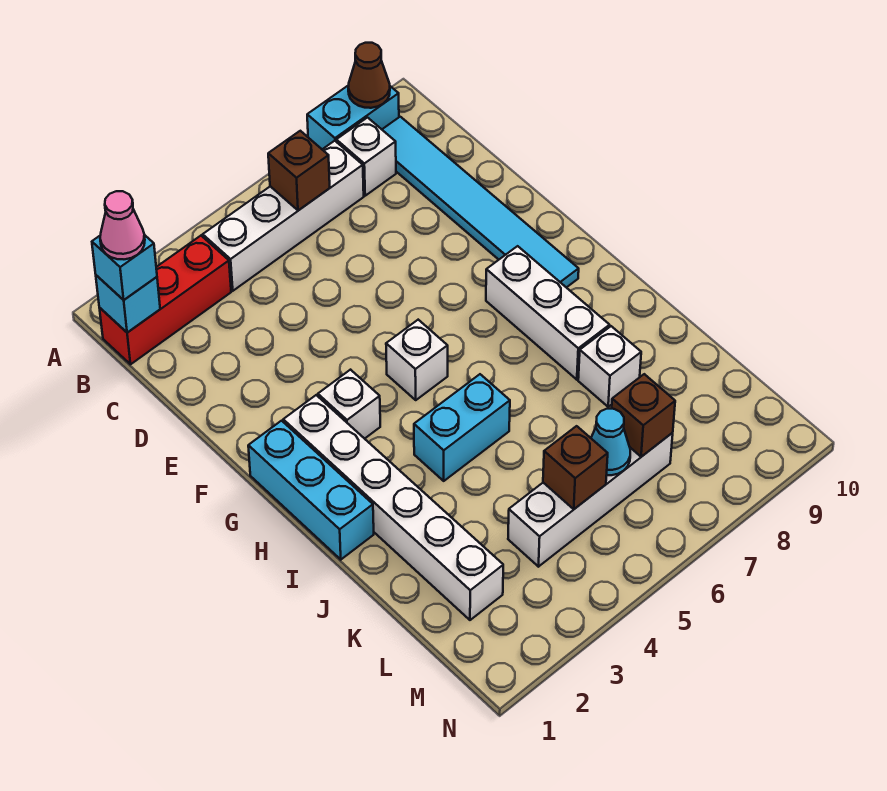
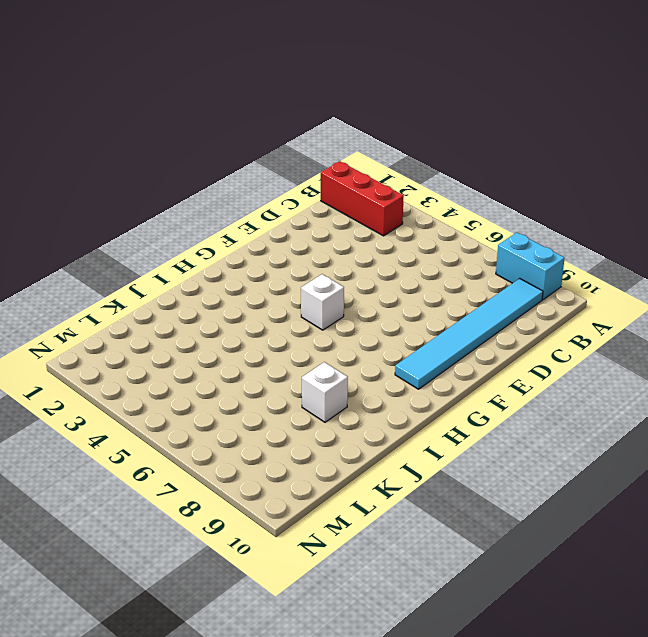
none -> white brick B4:B7 level 1
none -> white brick B8 level 1
none -> cyan brick G1:I1 level 1

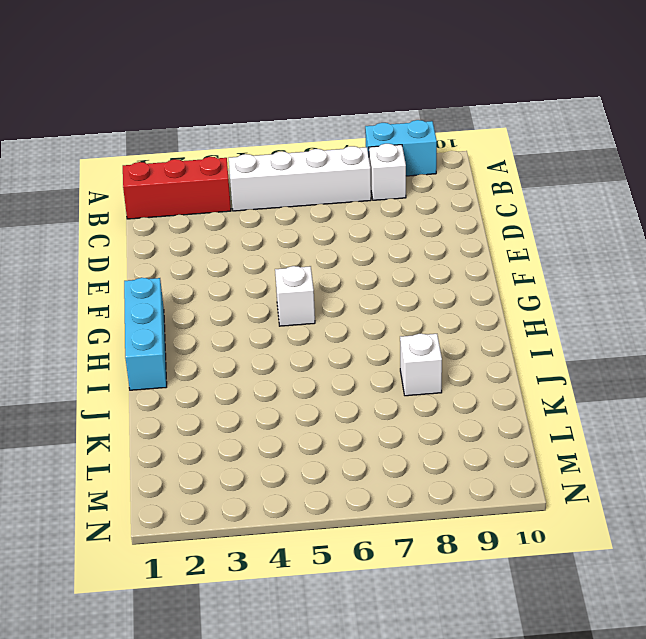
none -> cyan tile B9:G9 level 1
none -> white brick G2:L2 level 1
none -> white brick G3 level 1

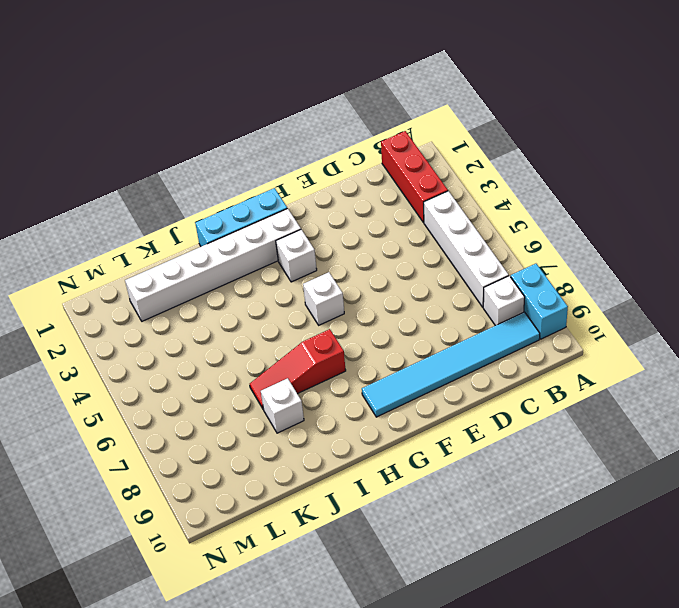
red slope H7:J7 level 1 top H -> none
none -> white brick G8:I8 level 1
none -> cyan brick I4:I5 level 1
none -> white brick L4:L7 level 1

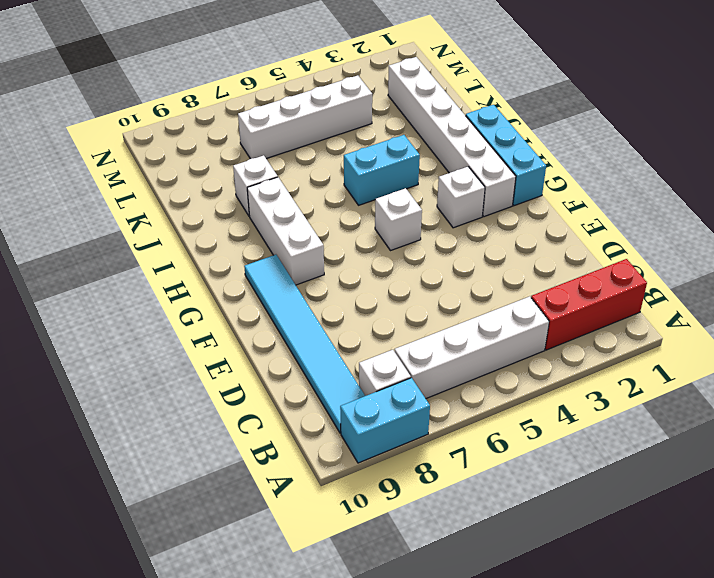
none -> brown cone A9 level 2
none -> cyan brick B1 level 2
none -> brown brick B6 level 2

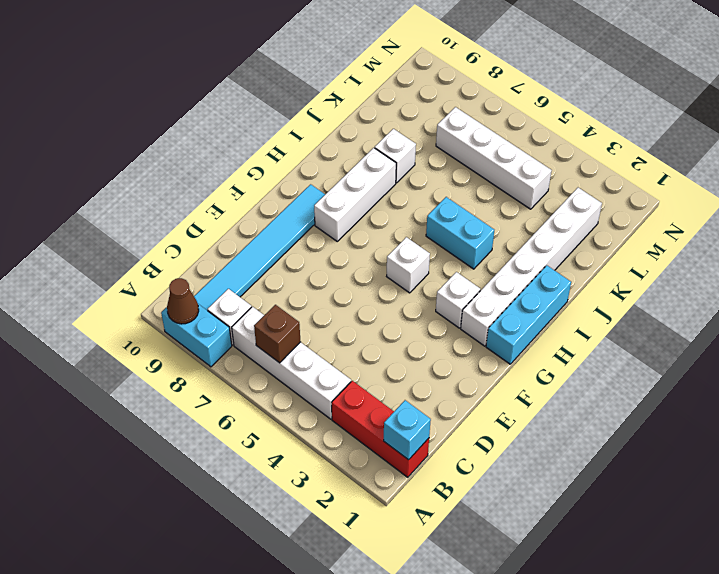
none -> brown brick L5 level 2
none -> cyan cone L6 level 2
none -> brown brick L7 level 2

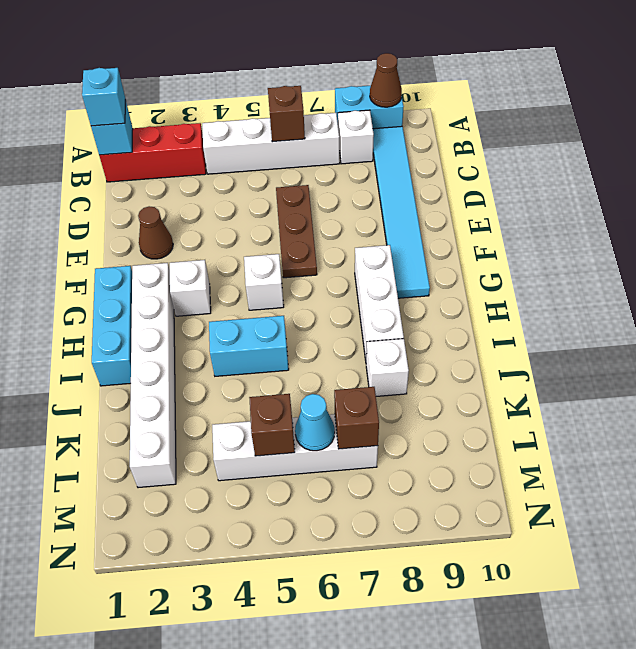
brown plate D6:F6 level 1 -> none
brown cone E2 level 1 -> none
none -> pink cone B1 level 4

